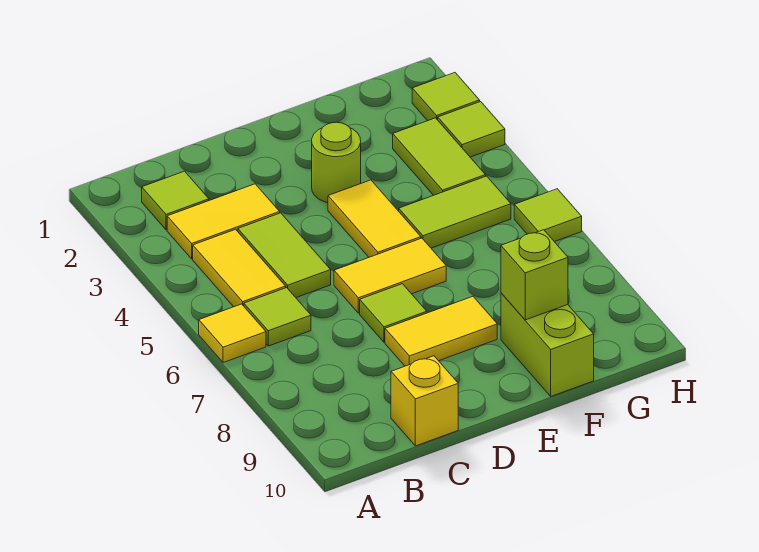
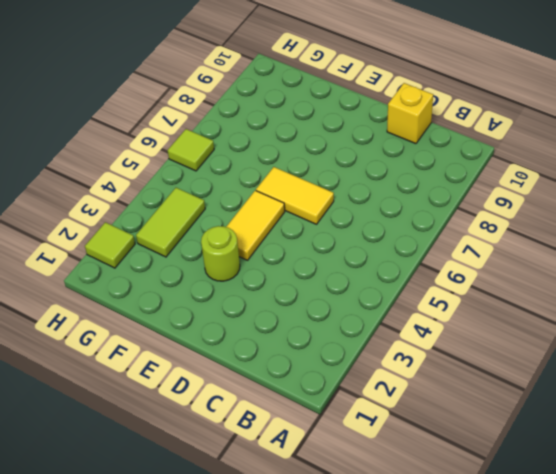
none -> yellow tile A6 level 1
none -> lime tile B2 level 1
none -> yellow tile B3:C3 level 1

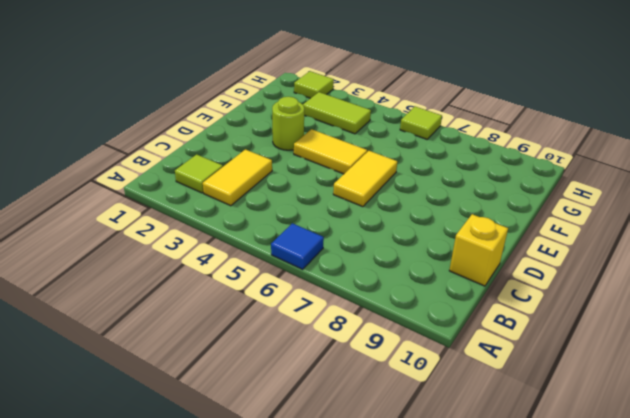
blue tile A6 level 1 -> yellow tile A6 level 1
none -> yellow tile B4:B5 level 1
none -> lime tile B6 level 1
none -> lime tile C4:C5 level 1

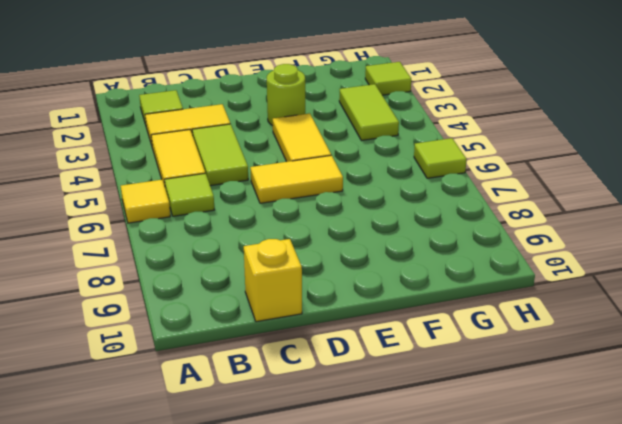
none -> lime tile D7 level 1
none -> yellow tile D8:E8 level 1
none -> lime tile F5:G5 level 1

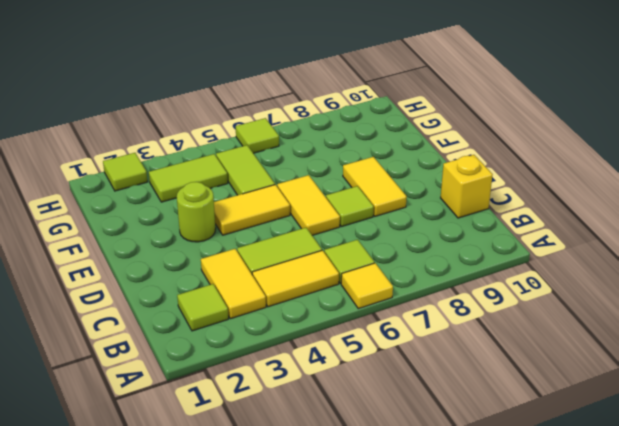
none -> lime brick F9:F10 level 1
none -> lime tile H3 level 1
none -> lime brick F9 level 2

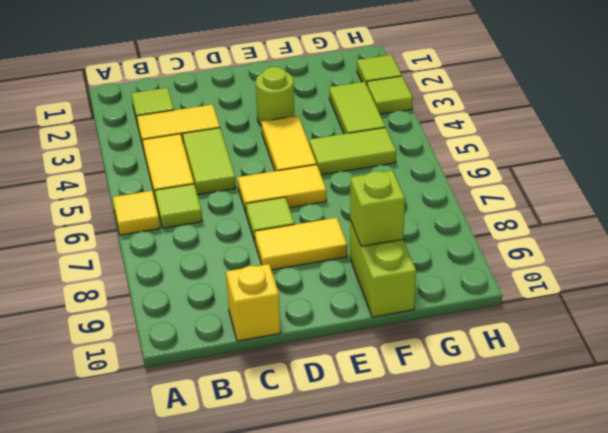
none -> lime tile H6 level 1

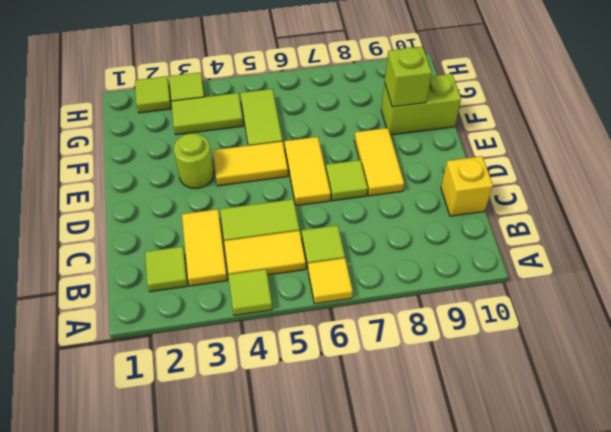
lime tile A4 level 1 -> lime tile H6 level 1

